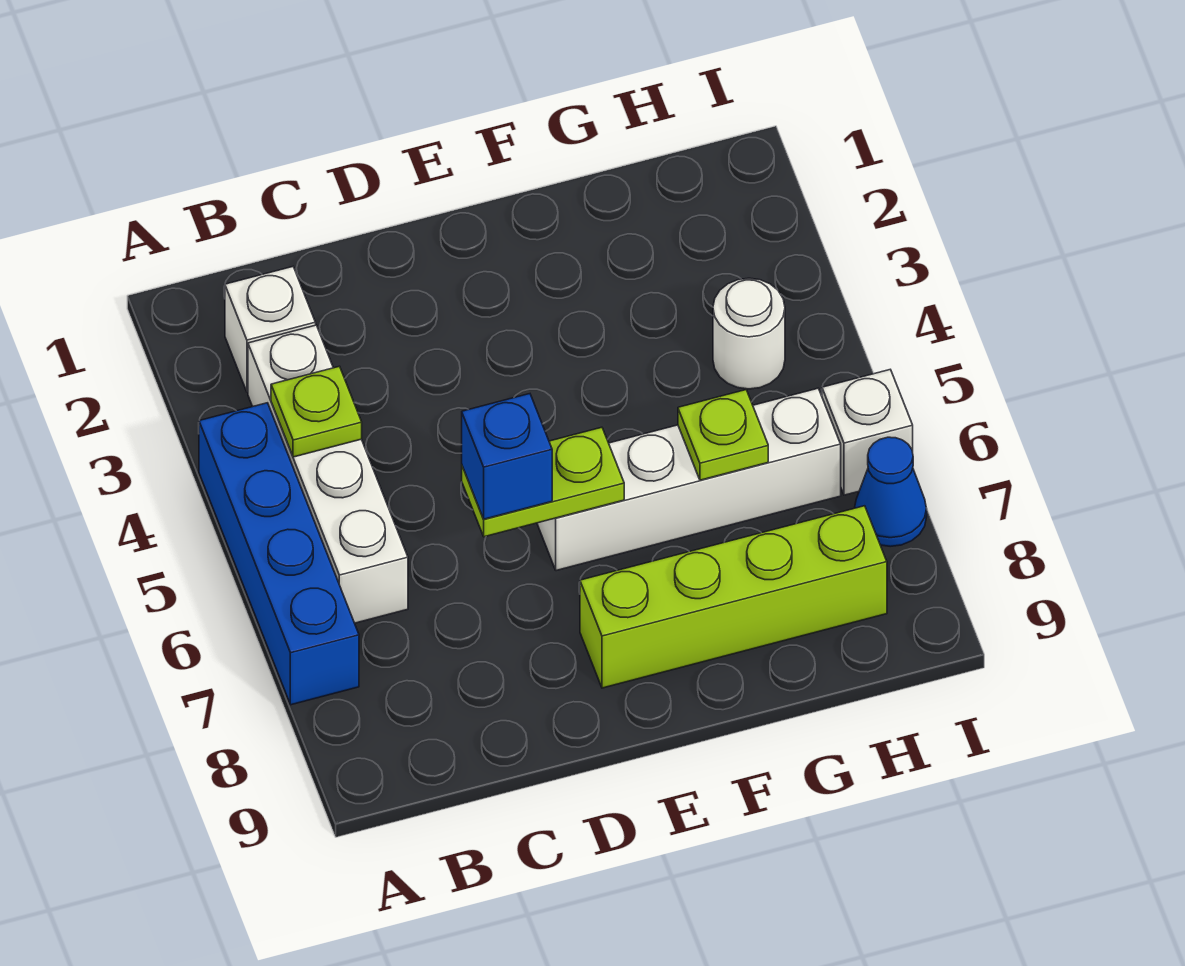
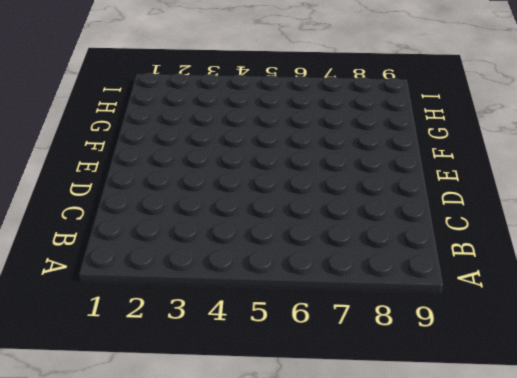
none -> blue brick A4:A7 level 1
none -> white brick B2 level 1
none -> white brick B3:B6 level 1

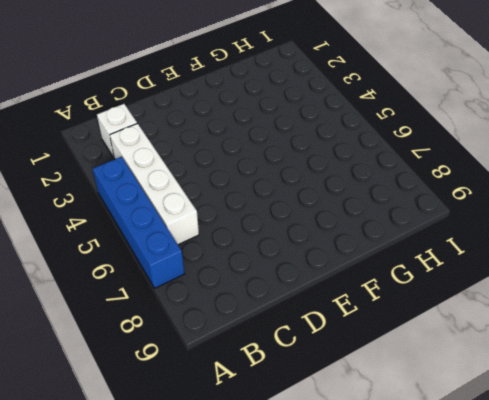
none -> white brick E6:H6 level 1
none -> lime brick E8:H8 level 1
none -> white round brick H4 level 1

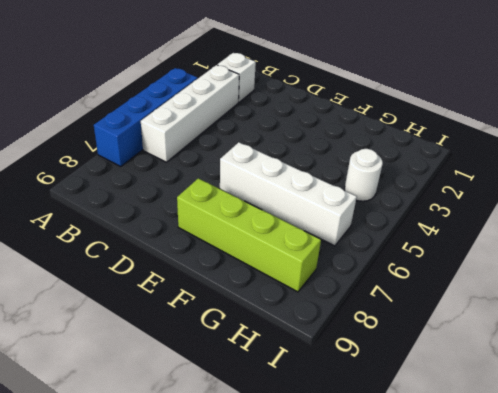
none -> white brick I6 level 1
none -> blue cone I7 level 1
none -> lime plate B4 level 2

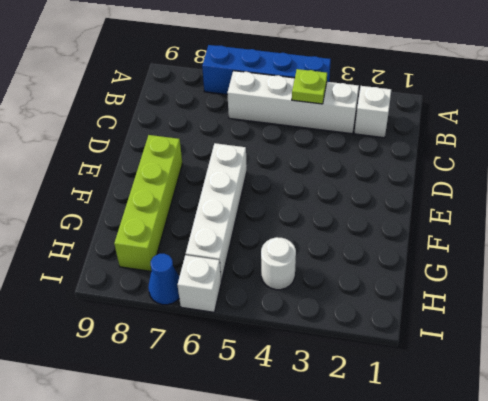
none -> lime plate D6:E6 level 2
none -> lime plate G6 level 2
none -> blue brick D6 level 3

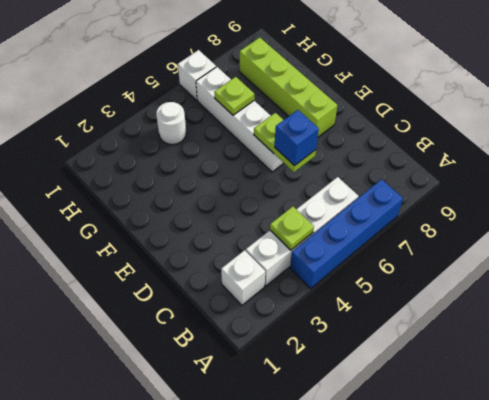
none -> blue cone I7 level 1

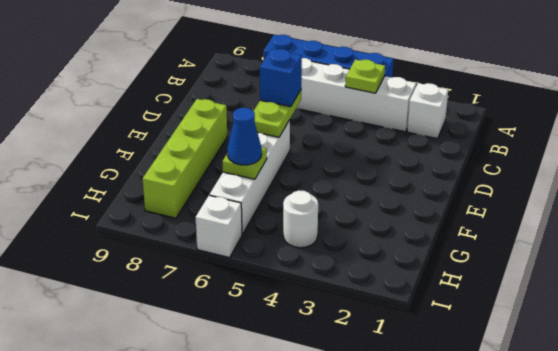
blue cone G6 level 3 -> blue cone I7 level 1

